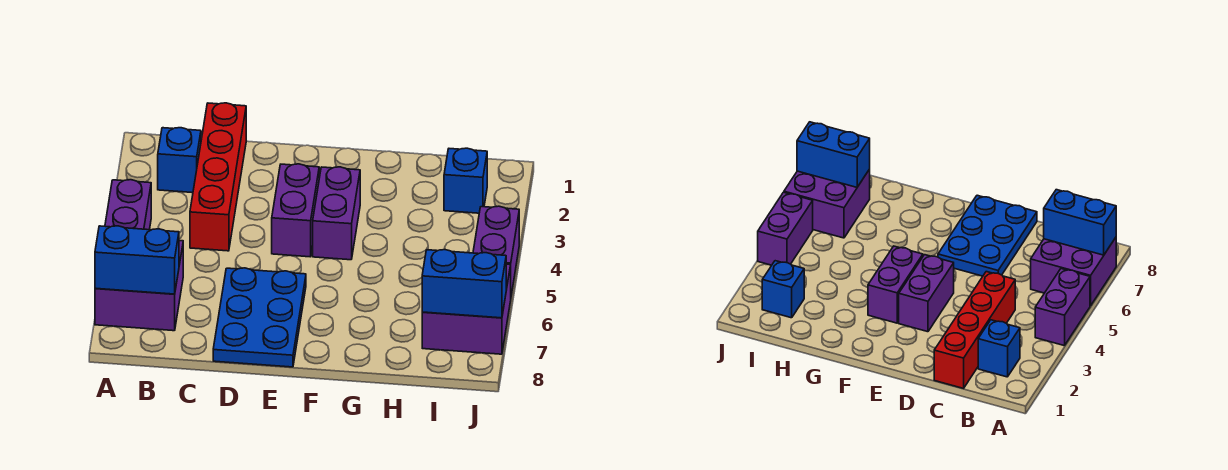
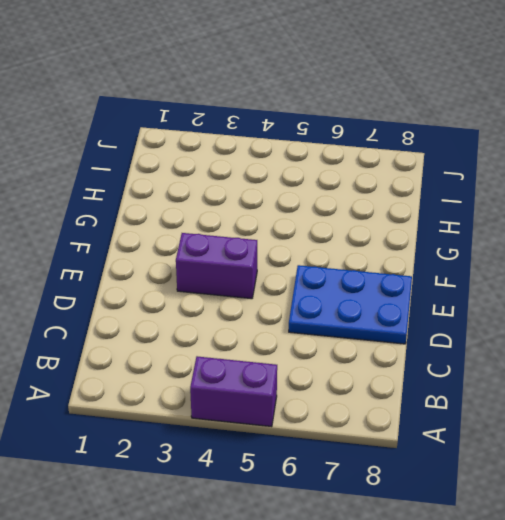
none -> purple brick A6:B7 level 1
none -> blue brick B2 level 1
none -> red brick C1:C4 level 1

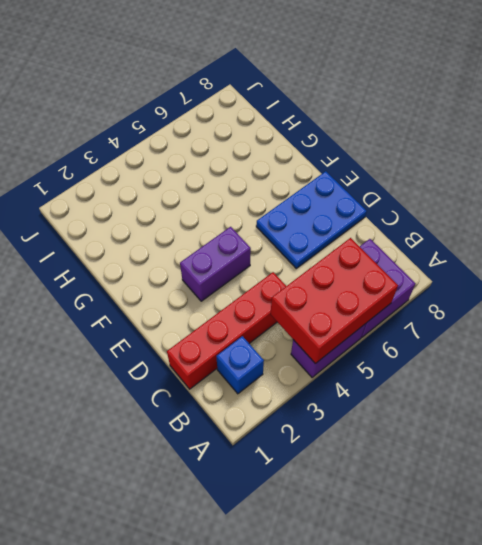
red brick A4:B6 level 2 -> none
none -> purple brick F3:F4 level 1
none -> blue brick I2 level 1
none -> purple brick I6:J7 level 1

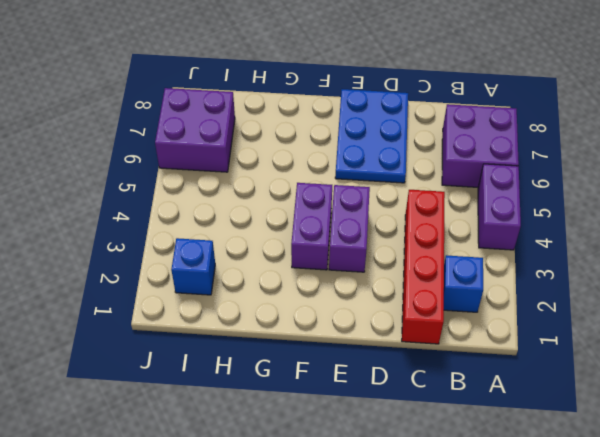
none -> purple brick J4:J5 level 1
none -> blue brick A7:B7 level 2
none -> blue brick I7:J7 level 2

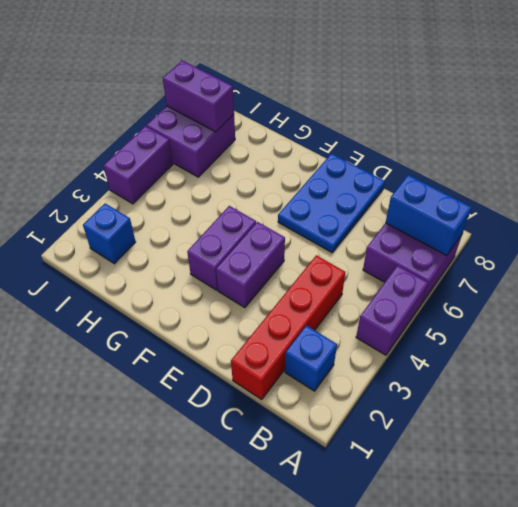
purple brick I7:J7 level 2 -> blue brick I7:J7 level 2

